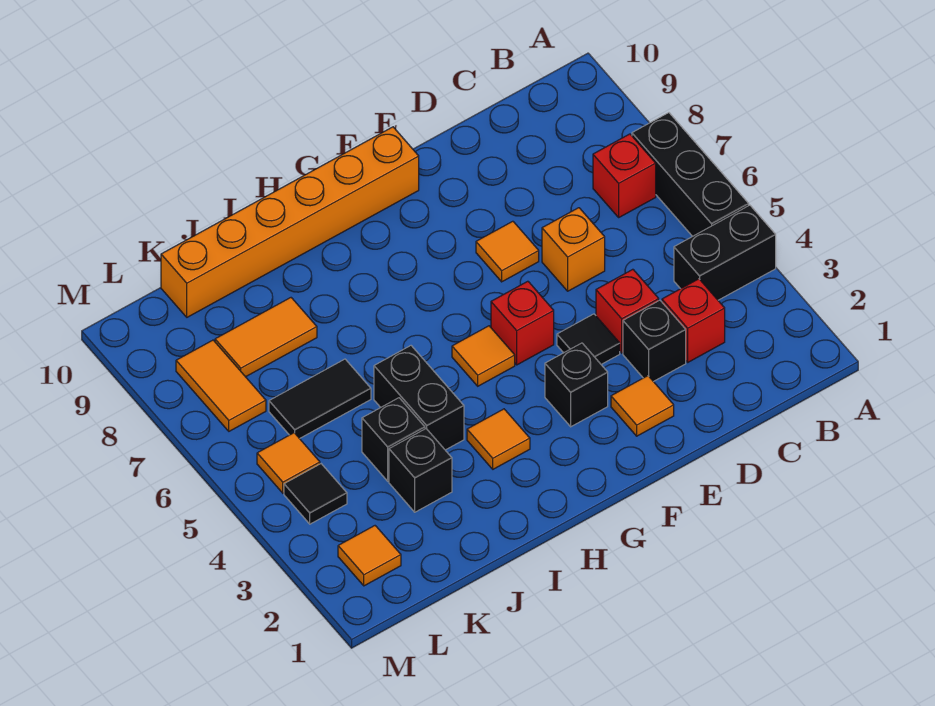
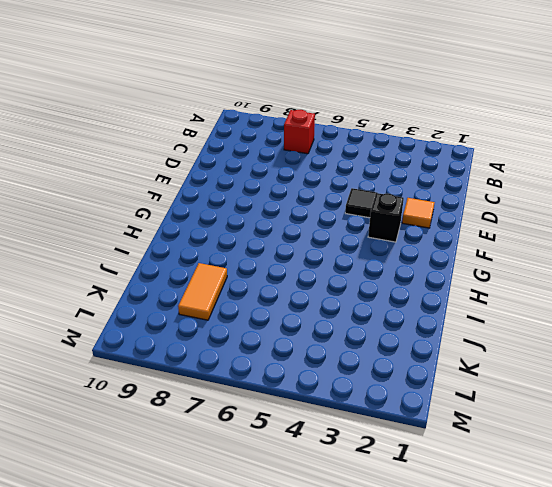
none -> black brick A4:B4 level 1
none -> black brick A5:A7 level 1
none -> red brick C3 level 1

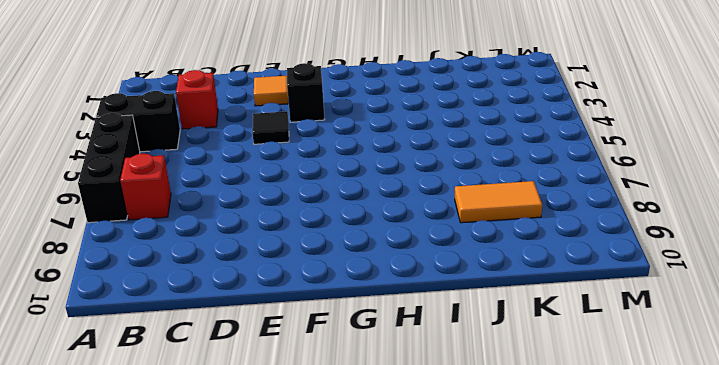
none -> black brick D3 level 1
none -> red brick D4 level 1
none -> orange brick D6 level 1

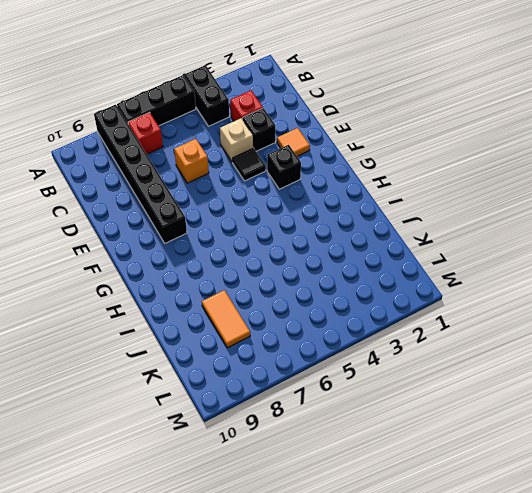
black brick A8:F8 level 1 -> none
tan brick D4 level 1 -> red brick D4 level 1
none -> orange tile E7 level 1
none -> red brick F5 level 1
none -> orange brick F10:K10 level 1

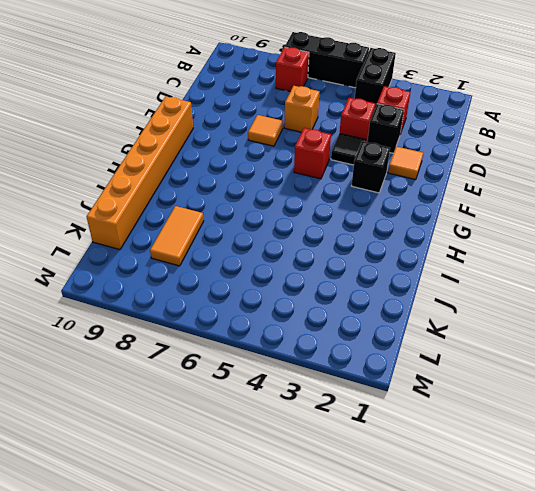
none -> orange tile G5 level 1
none -> orange tile H3 level 1
none -> black brick I4:I5 level 1

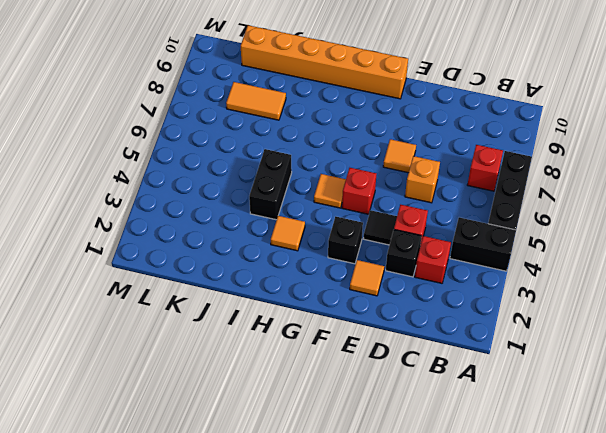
none -> black brick J3 level 1
none -> black brick J4 level 1
none -> black tile J6:K6 level 1

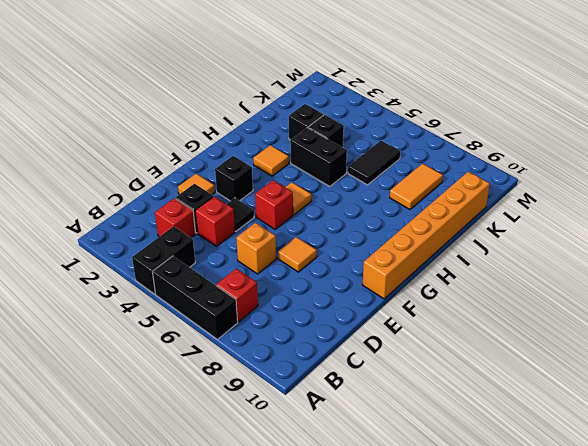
none -> orange tile L2 level 1
none -> black tile L4 level 1
none -> orange tile L5 level 1

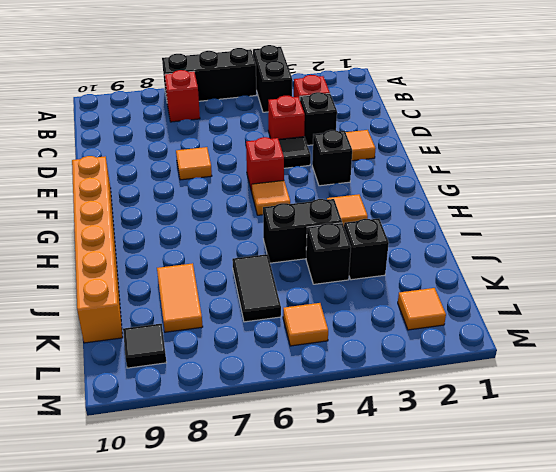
black tile L9 level 1 -> black tile L4 level 1
none -> orange brick D6 level 1
none -> orange tile L7:L8 level 1

